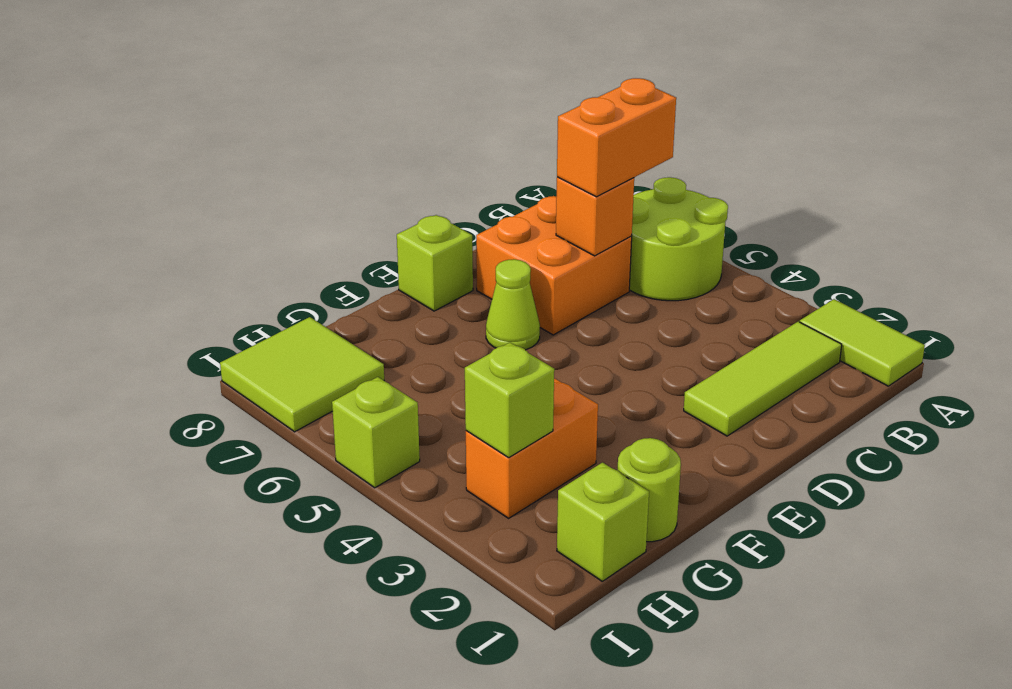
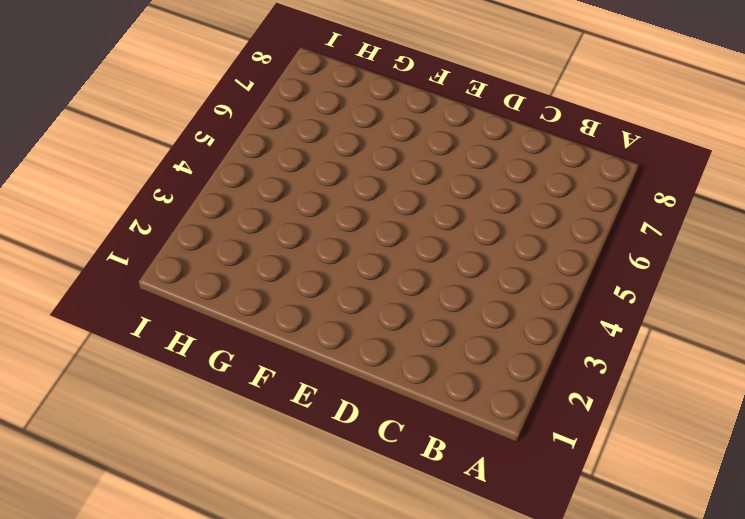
none -> lime tile A1:A2 level 1
none -> lime round brick A5:B6 level 1
none -> lime tile B2:D2 level 1

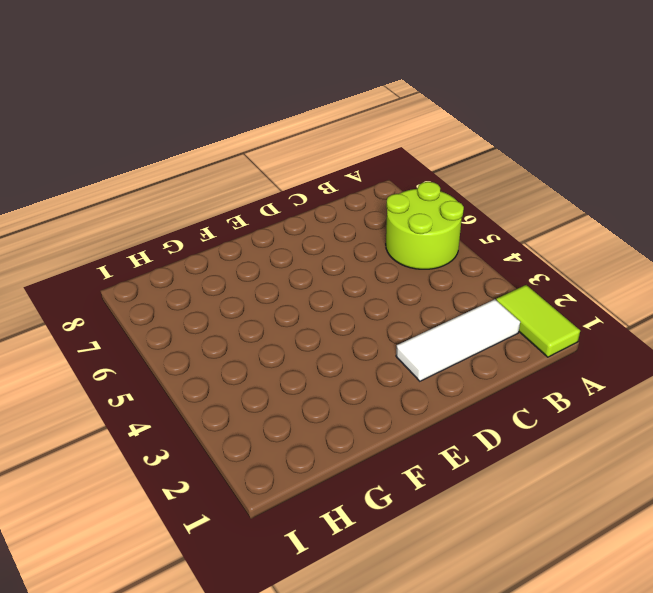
white tile B2:D2 level 1 -> lime tile B2:D2 level 1
none -> orange brick C6:D7 level 1
none -> lime cone E6 level 1
none -> lime brick E8 level 1

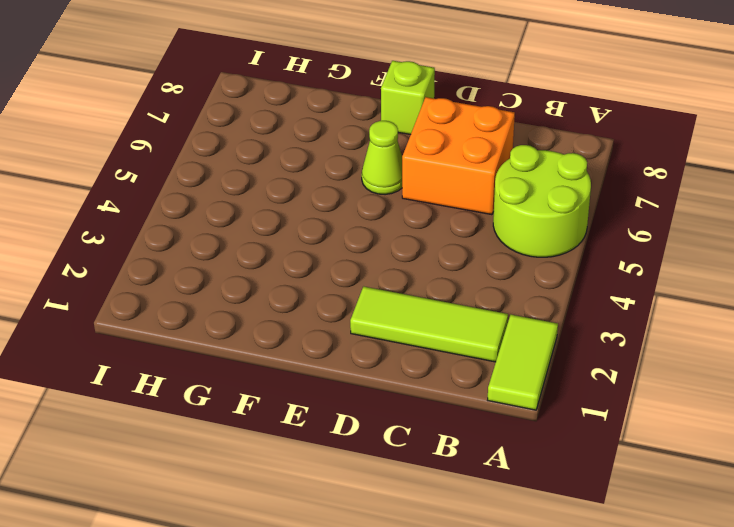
none -> lime round brick G1 level 1
none -> orange brick G3:H3 level 1
none -> lime brick H1 level 1

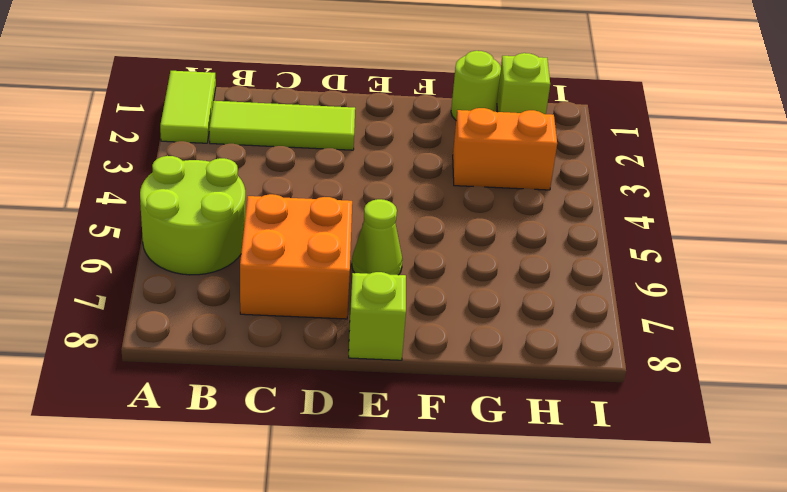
none -> lime tile H7:I8 level 1
none -> lime brick I5 level 1
none -> orange brick C6 level 2

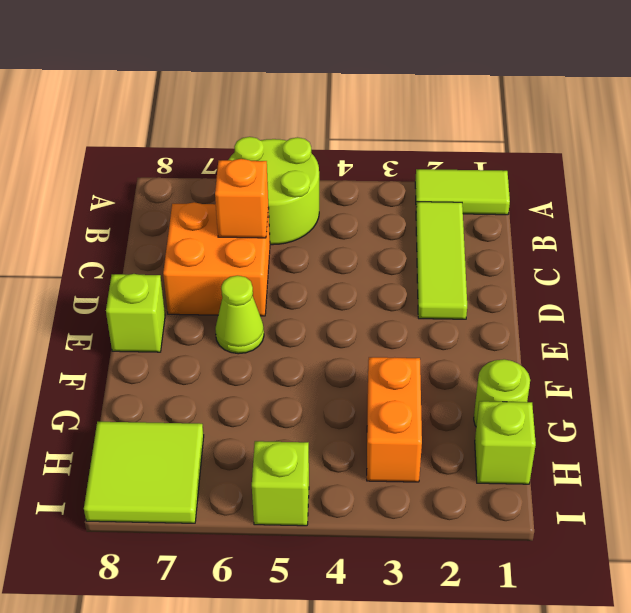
none -> lime brick H3 level 2
none -> orange brick B6:C6 level 3

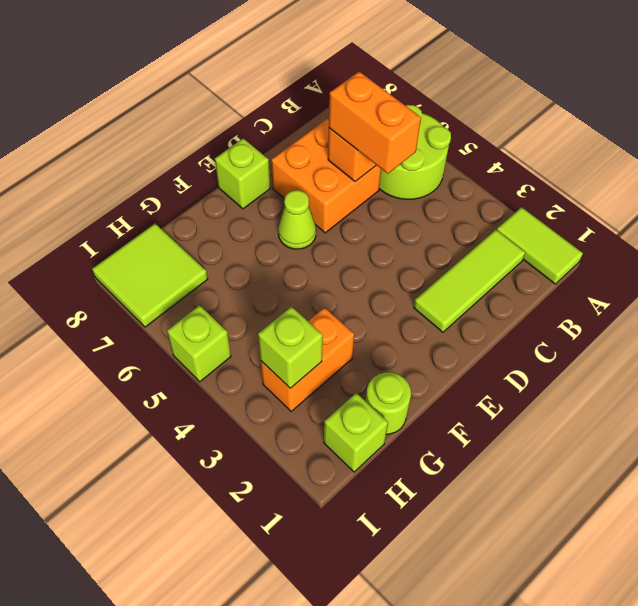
orange brick C5:C6 level 3 -> orange brick B6:C6 level 3

